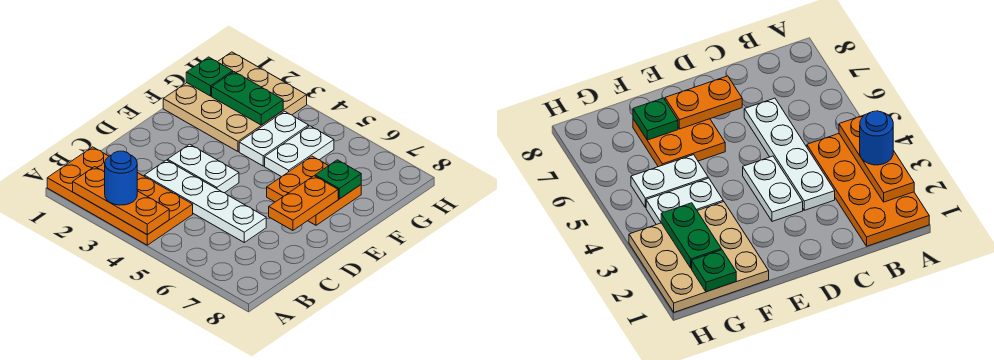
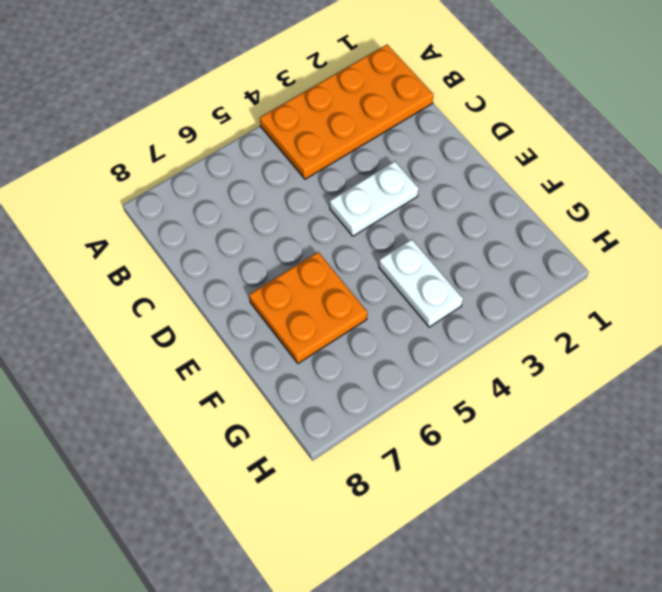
none -> white plate C3:C6 level 1
none -> tan plate F1:H3 level 1
none -> white plate F5:G5 level 1

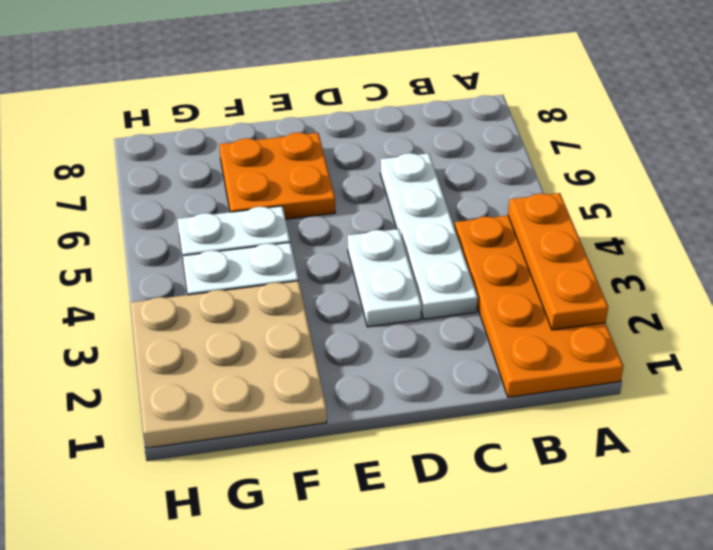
none -> orange plate D7:E7 level 2
none -> green plate F7 level 2
none -> green plate G1 level 2

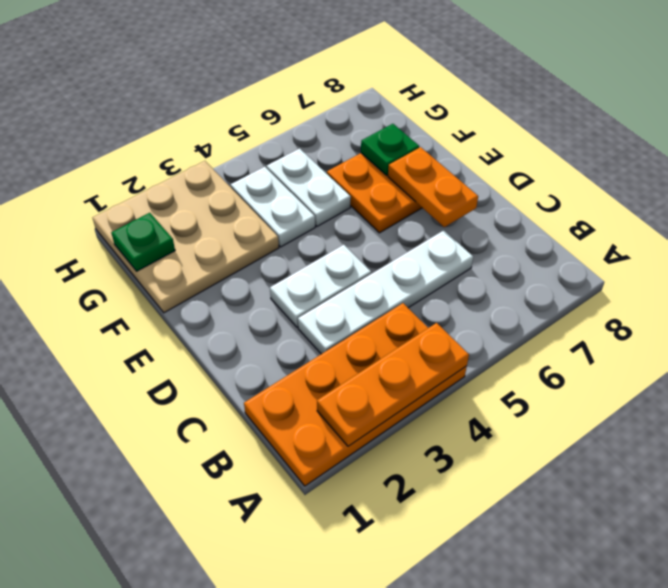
none -> green plate G2:G3 level 2
none -> blue round brick A3 level 3

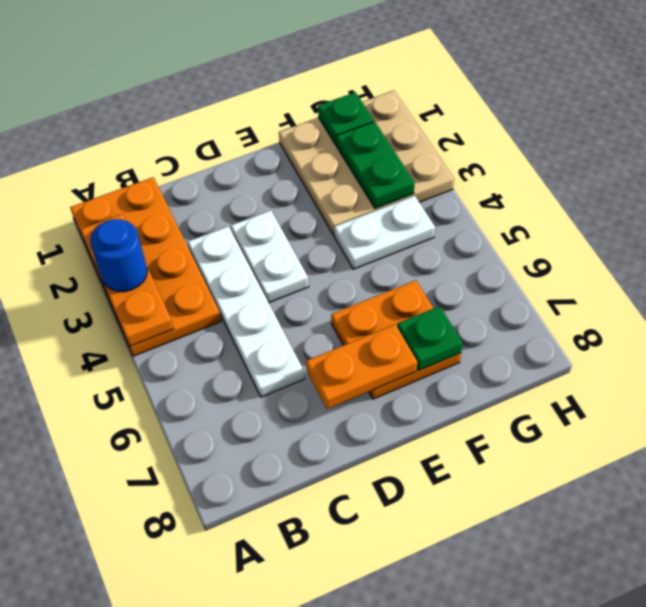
none -> white plate F5:G5 level 1

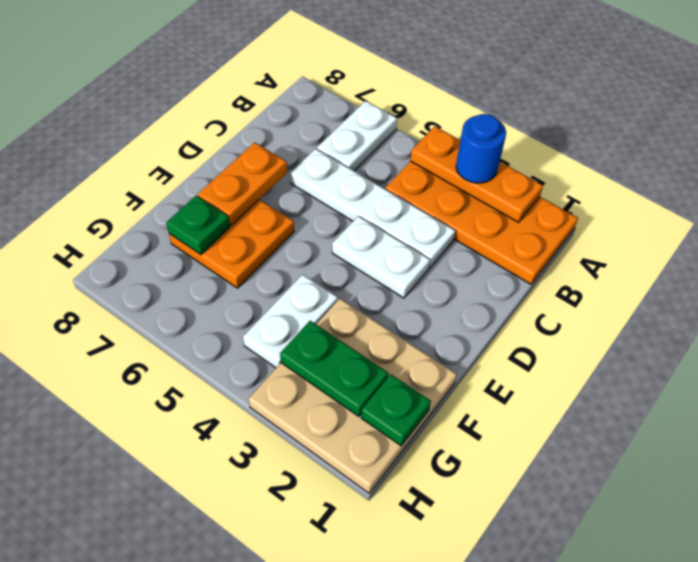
white plate A6:B6 level 1 -> white plate F5:G5 level 1

